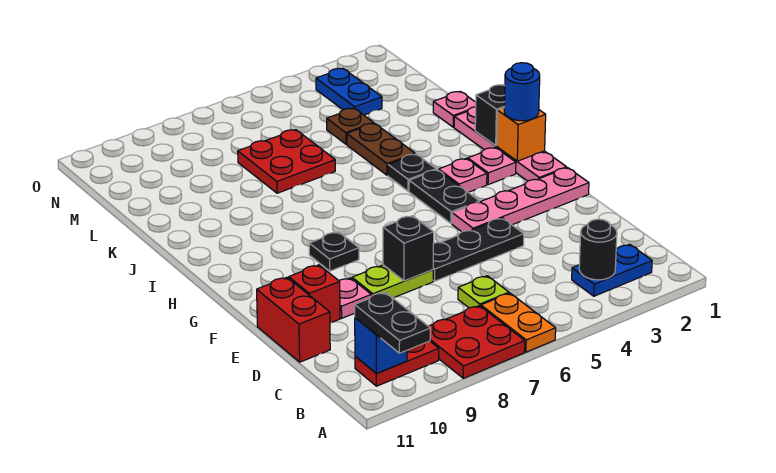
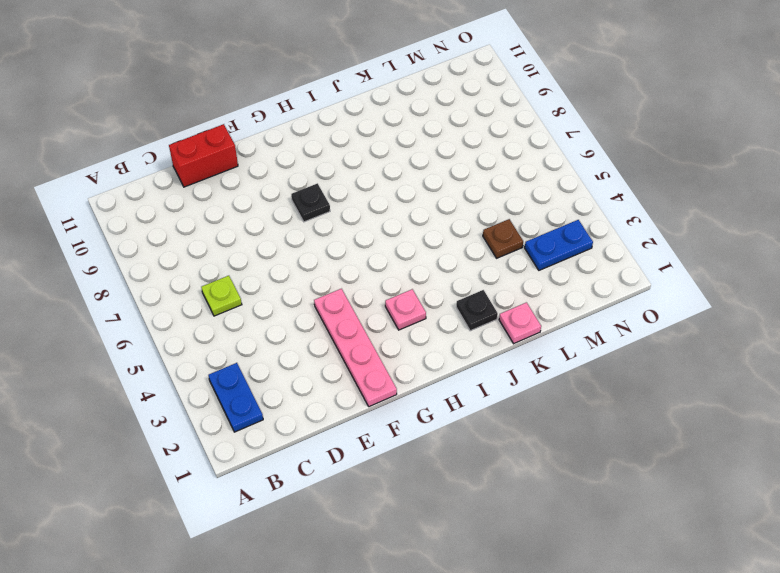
black plate J2 level 1 -> black plate I4 level 1
none -> orange plate A6:B6 level 1
none -> red plate A7:B8 level 1
none -> red plate B9:B10 level 1

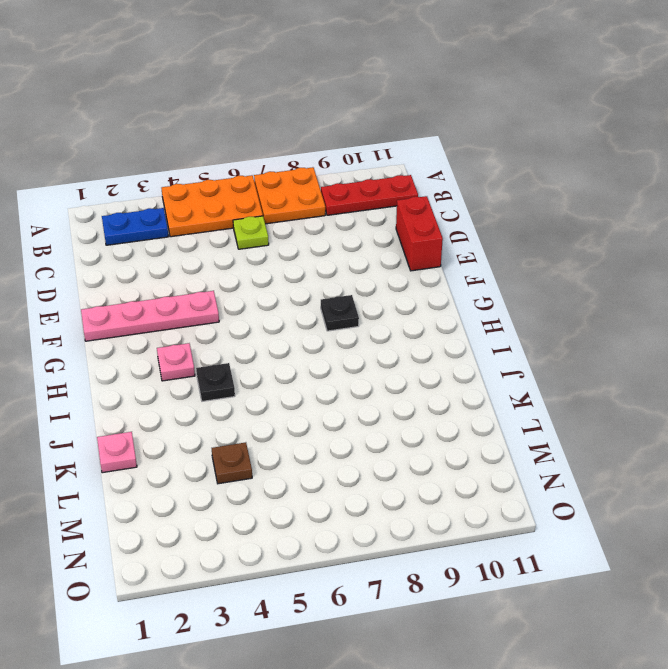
orange plate A4:B6 level 1 -> orange plate A6:B6 level 1
orange plate A7:B8 level 1 -> red plate A7:B8 level 1
red plate B9:B11 level 1 -> red plate B9:B10 level 1
none -> black plate E4:E6 level 1
none -> lime plate E7:E8 level 1
none -> pink plate E9 level 1

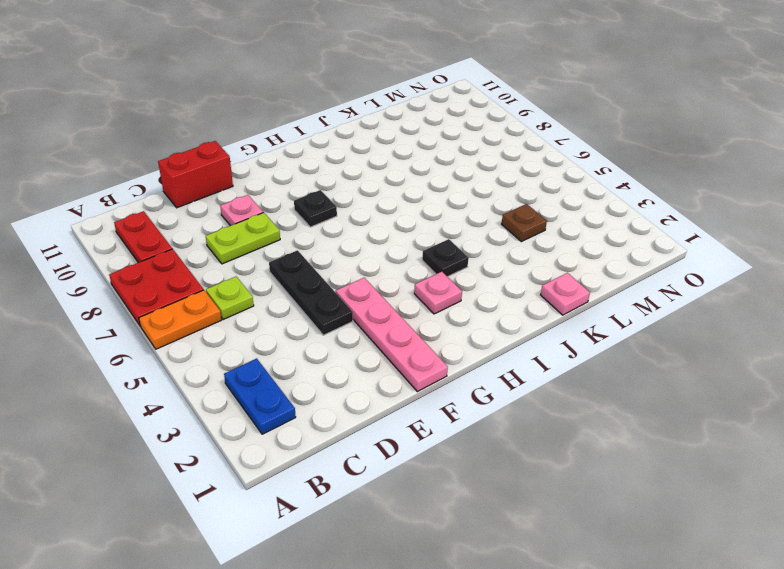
lime plate D8:E8 level 1 -> lime plate E7:E8 level 1
none -> red brick E10 level 1
none -> pink plate G1:J1 level 1
none -> black plate G4:H4 level 1

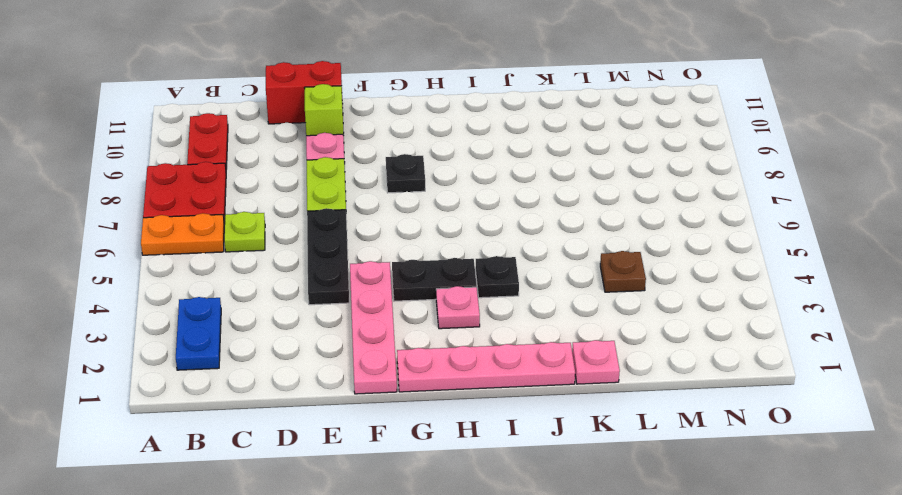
lime brick E10 level 1 -> red brick E10 level 1
none -> pink plate H2 level 1
none -> brown plate J4:K4 level 1
none -> red plate K6:L7 level 1

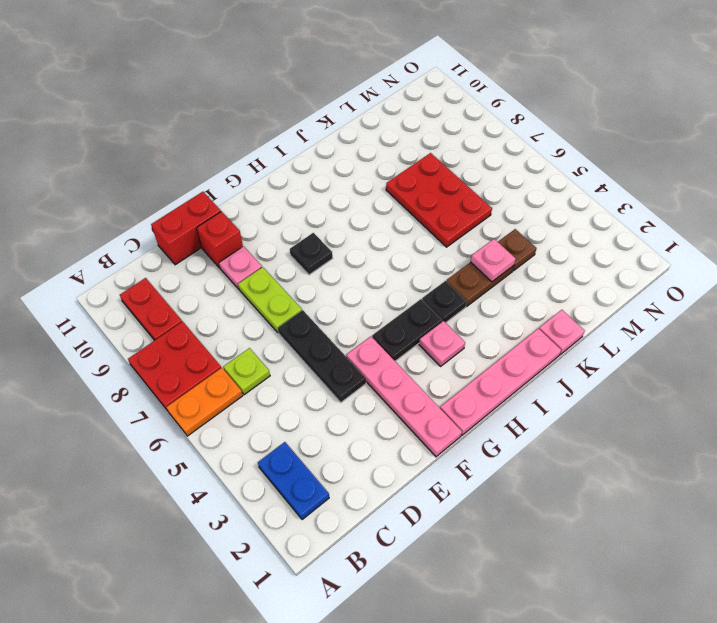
pink plate K4 level 2 -> pink plate H2 level 1
red plate K6:L8 level 1 -> red plate K6:L7 level 1
none -> blue plate M3:N3 level 1
none -> black round brick B3 level 2
none -> blue brick B10 level 2

